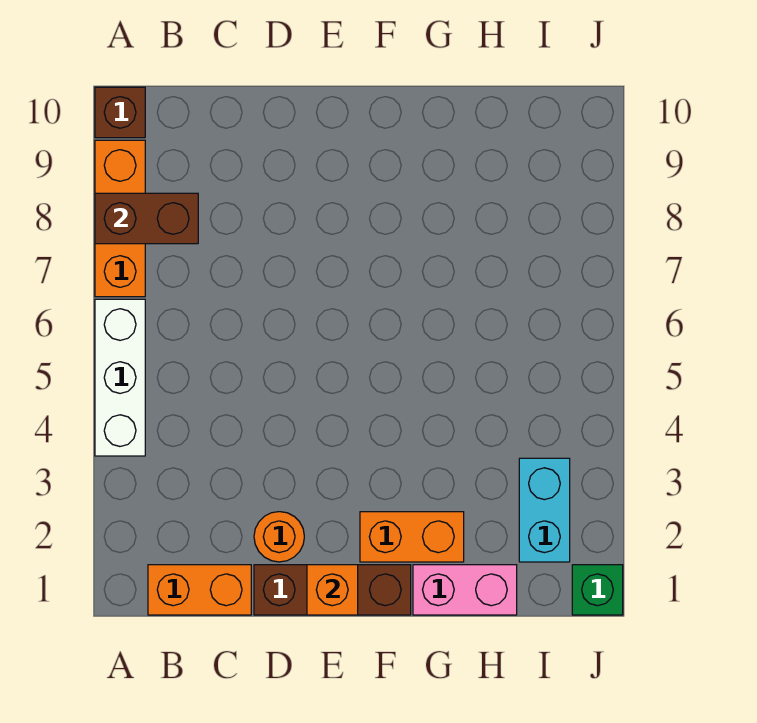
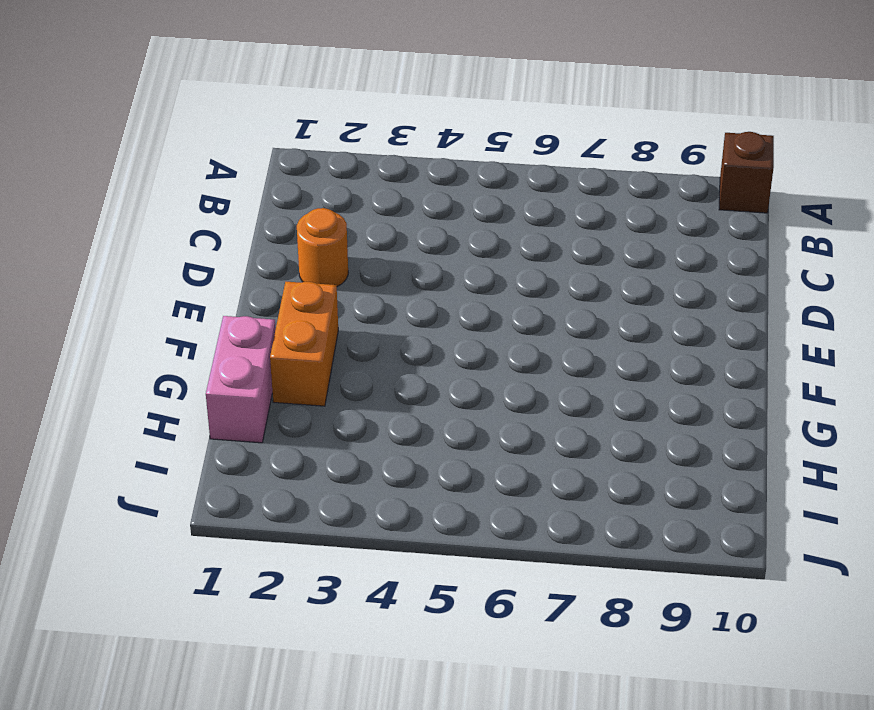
none -> white brick A4:A6 level 1
none -> orange brick A7:A9 level 1
none -> orange brick B1:C1 level 1

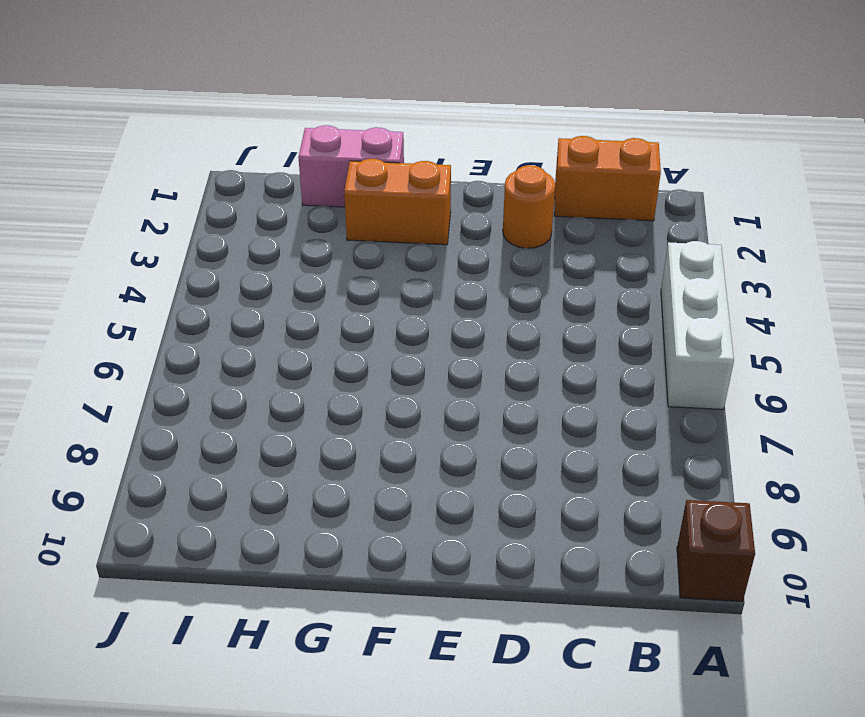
none -> orange brick A7:A9 level 1
none -> brown brick D1:F1 level 1
none -> cyan brick I2:I3 level 1

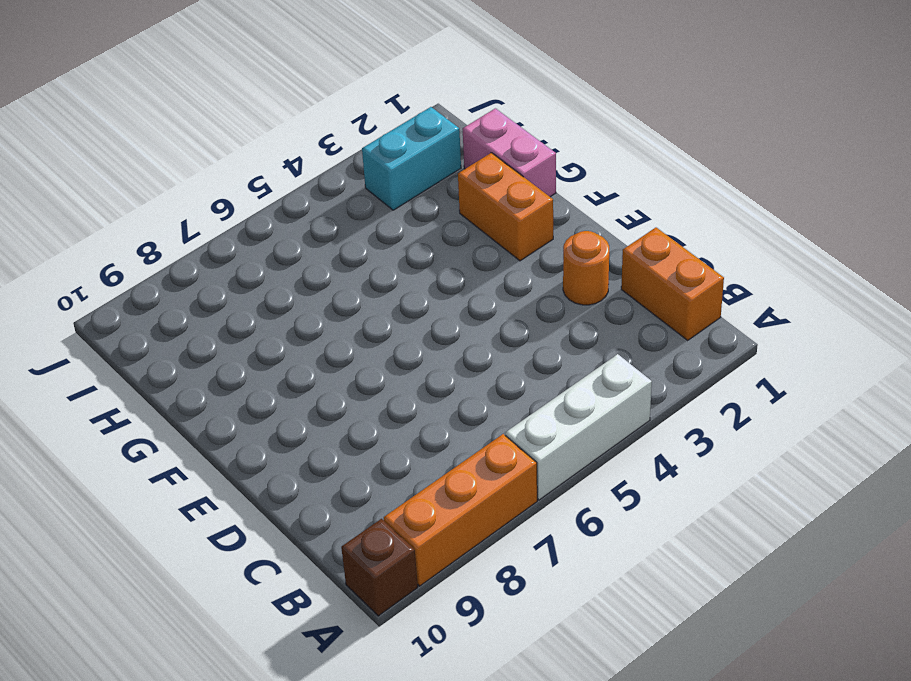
none -> brown brick D1:F1 level 1
none -> green brick J1 level 1
none -> brown brick A8:B8 level 2

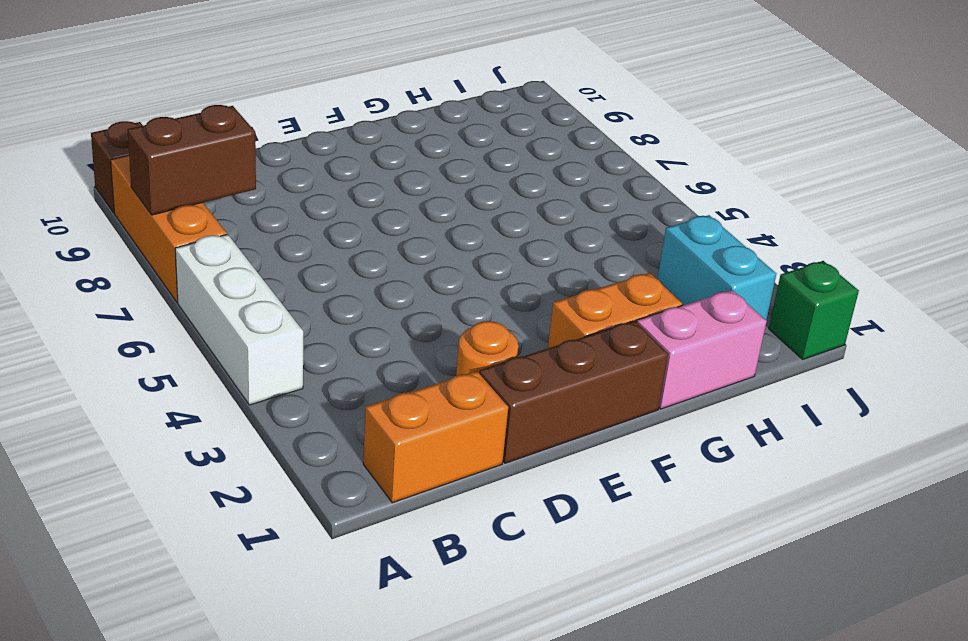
none -> orange brick E1 level 2

